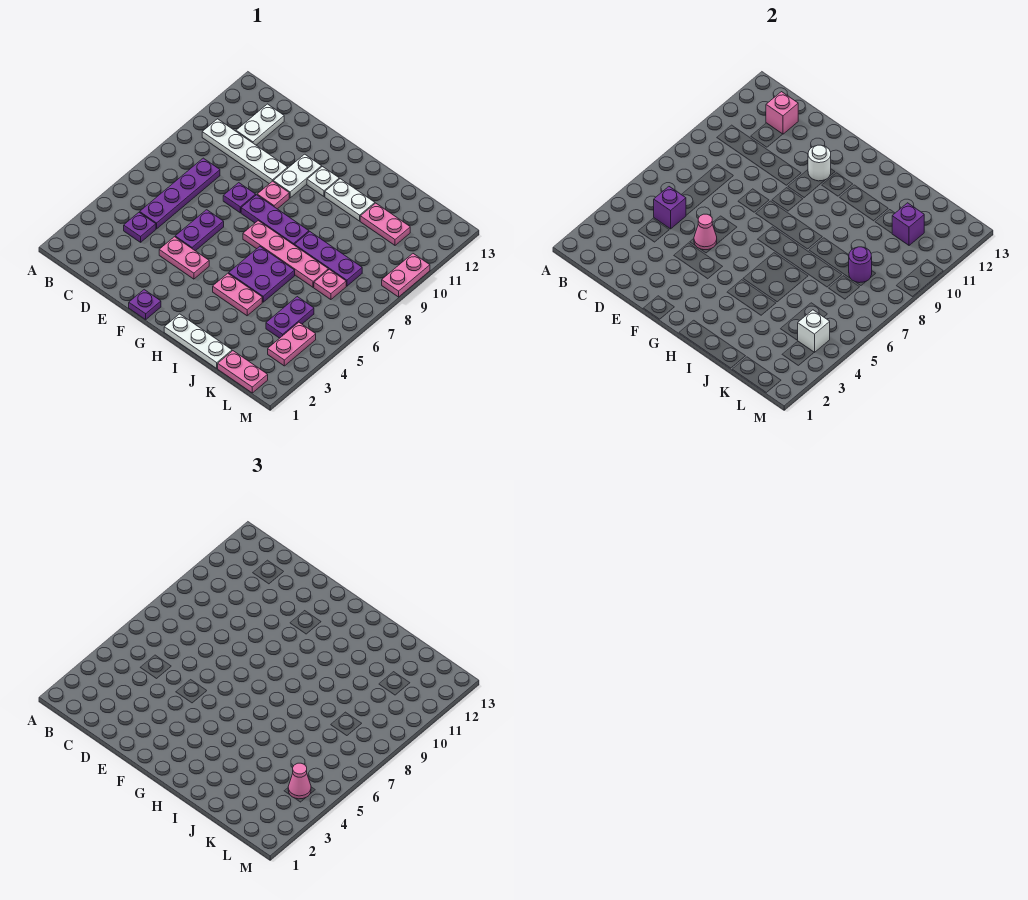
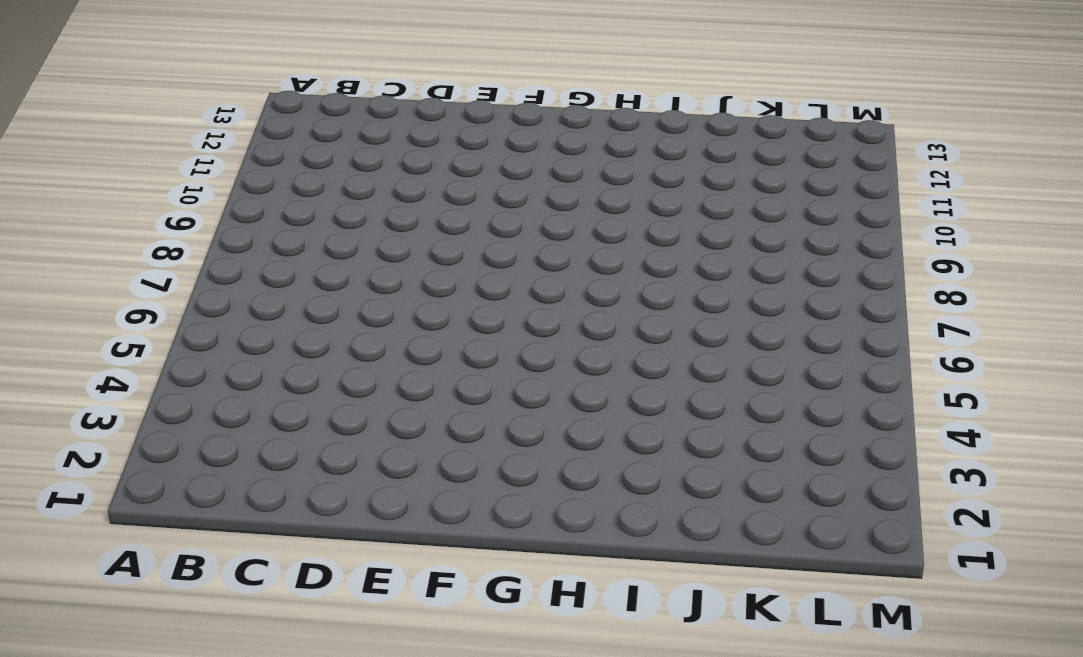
none -> white plate B10:E10 level 1
none -> purple plate C4 level 1
none -> purple plate C5:C8 level 1
none -> white plate C11:C12 level 1

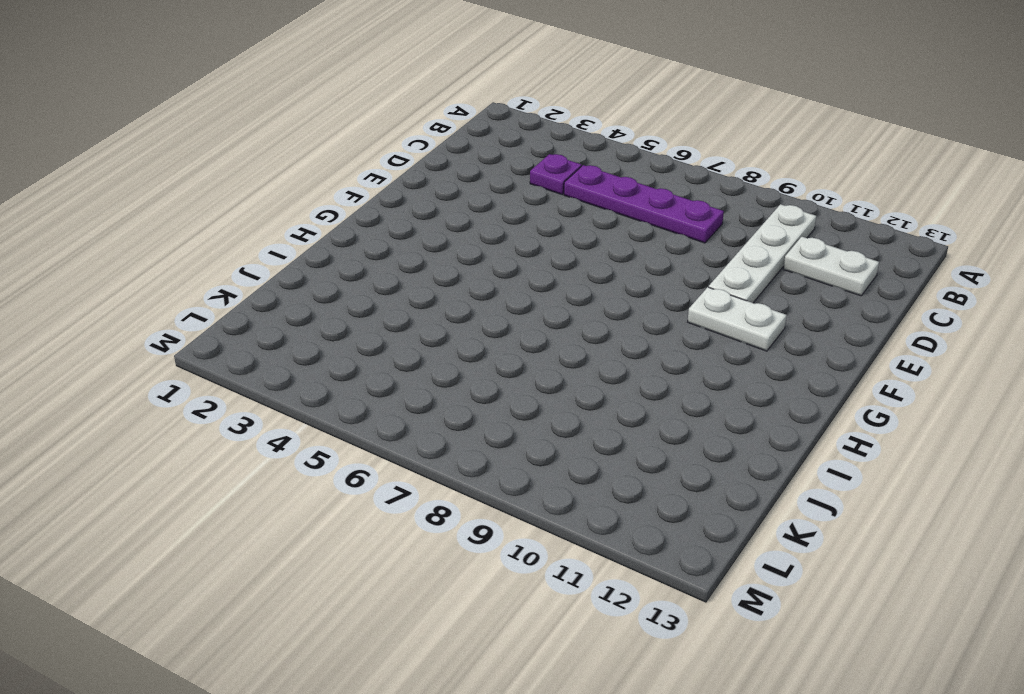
none -> pink plate E4:F4 level 1
none -> purple plate E5:E6 level 1
none -> purple plate E8 level 1
none -> purple plate F1 level 1

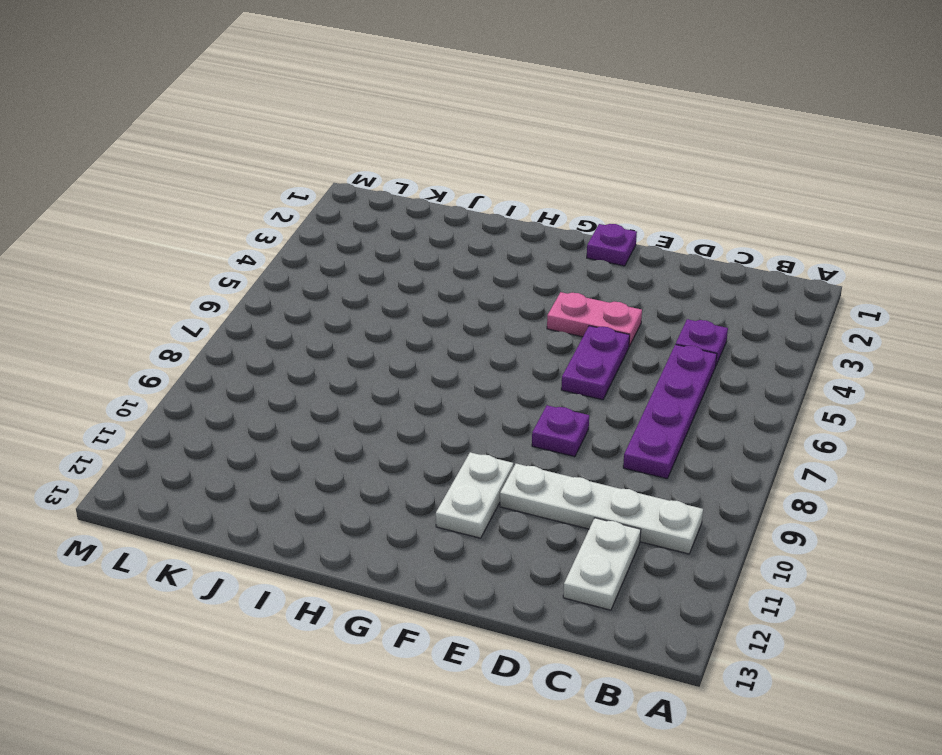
none -> purple plate F8:H8 level 1
none -> pink plate F9 level 1
none -> pink plate G7:J7 level 1
none -> white plate G11 level 1

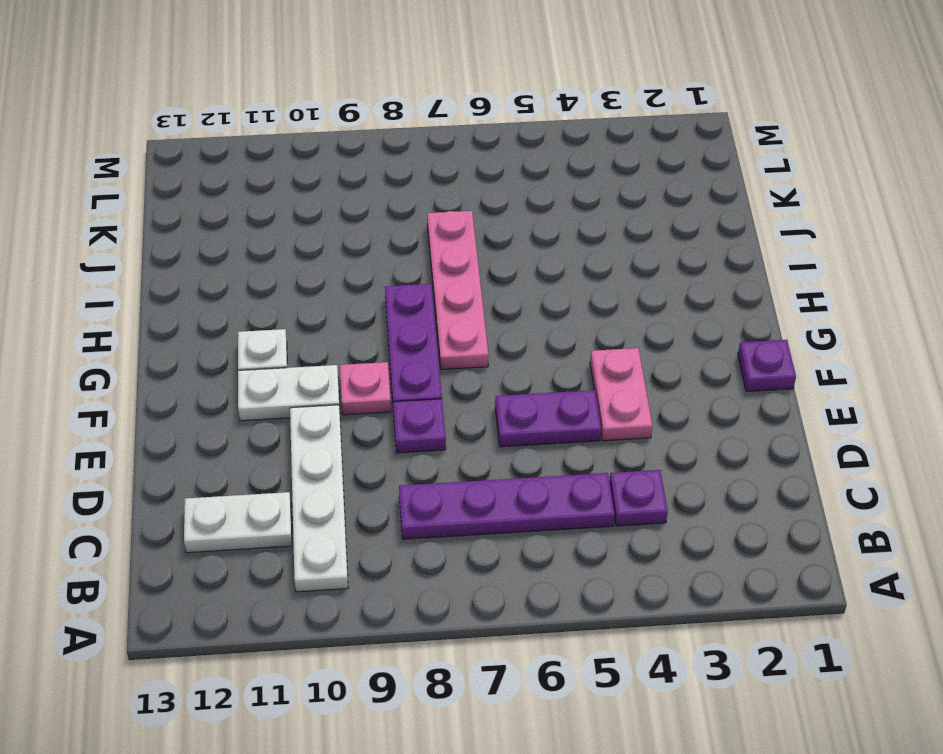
none -> white plate H1:J1 level 1
none -> pink plate H4:I4 level 1
none -> purple plate H5:I6 level 1
none -> white plate H11:I11 level 1

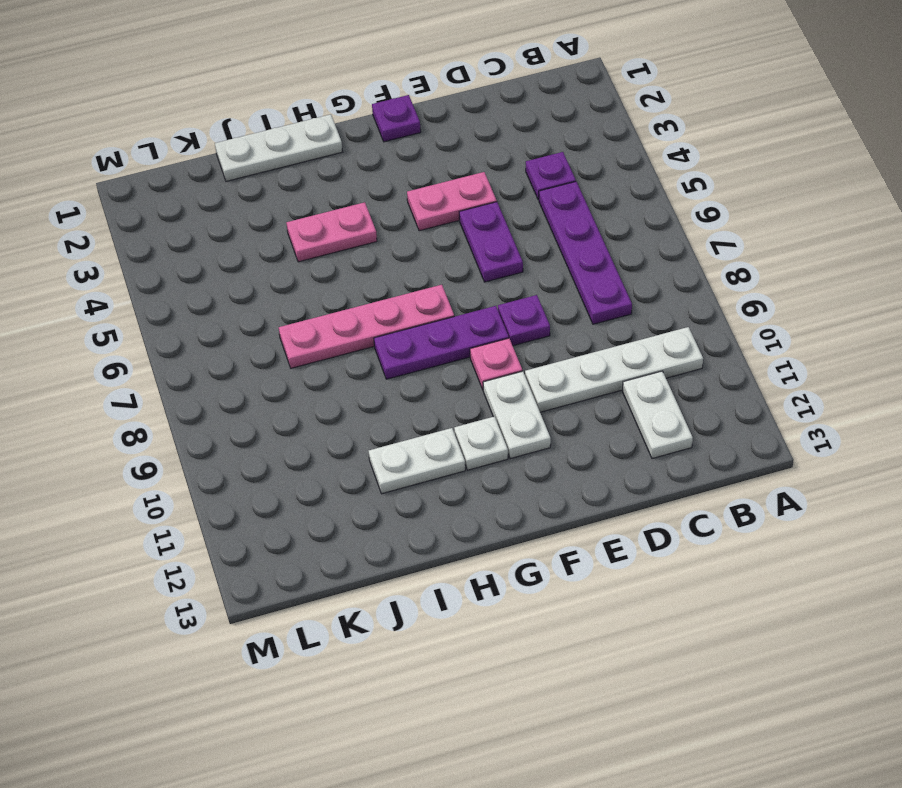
none -> purple plate H5:I6 level 1
none -> purple plate I8:K8 level 1
none -> pink plate J11:K11 level 1
none -> pink plate K1:L1 level 1

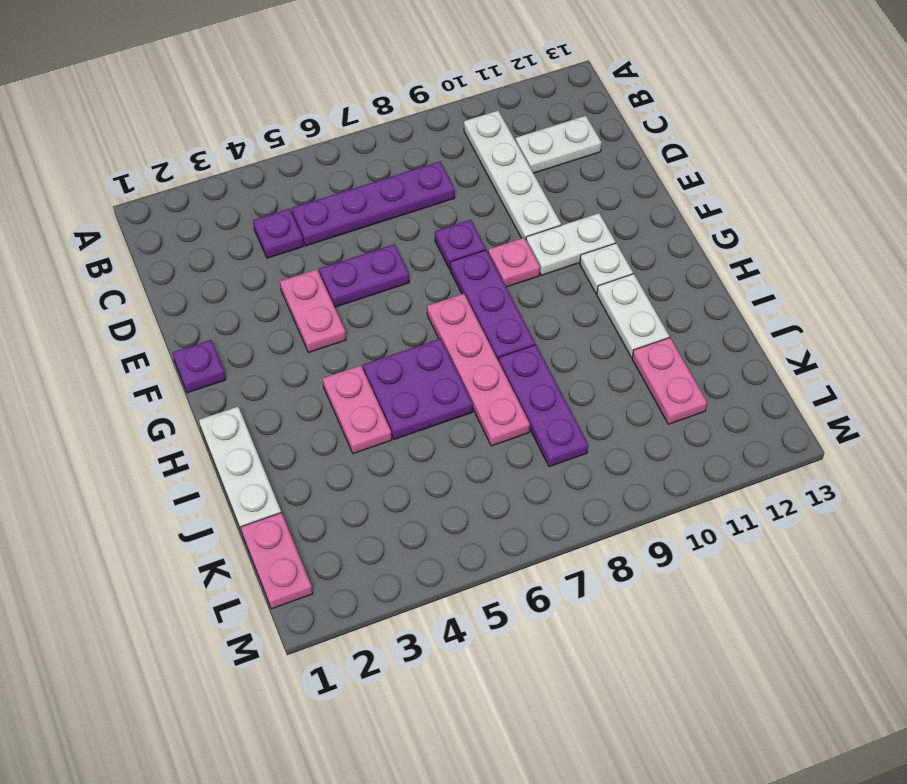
none -> purple plate K4:K5 level 1
none -> pink plate K7 level 1
none -> pink plate L3:L4 level 1
none -> pink plate M9:M10 level 1

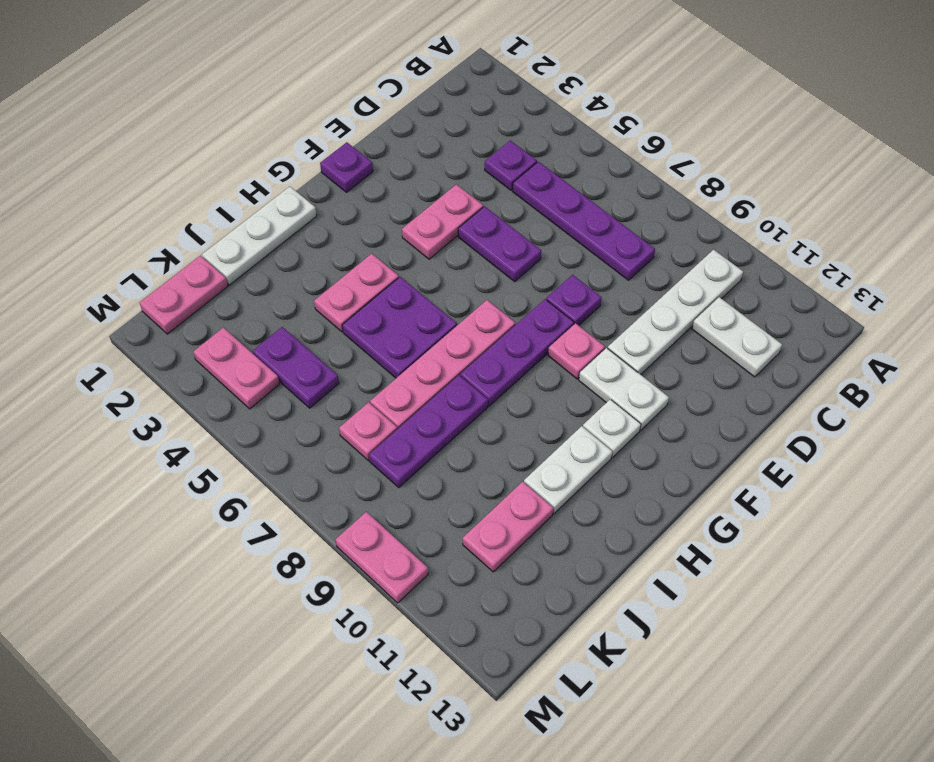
none -> purple brick C5 level 2
none -> pink brick C12 level 2
none -> pink cone E5 level 2
none -> white round brick F11 level 2

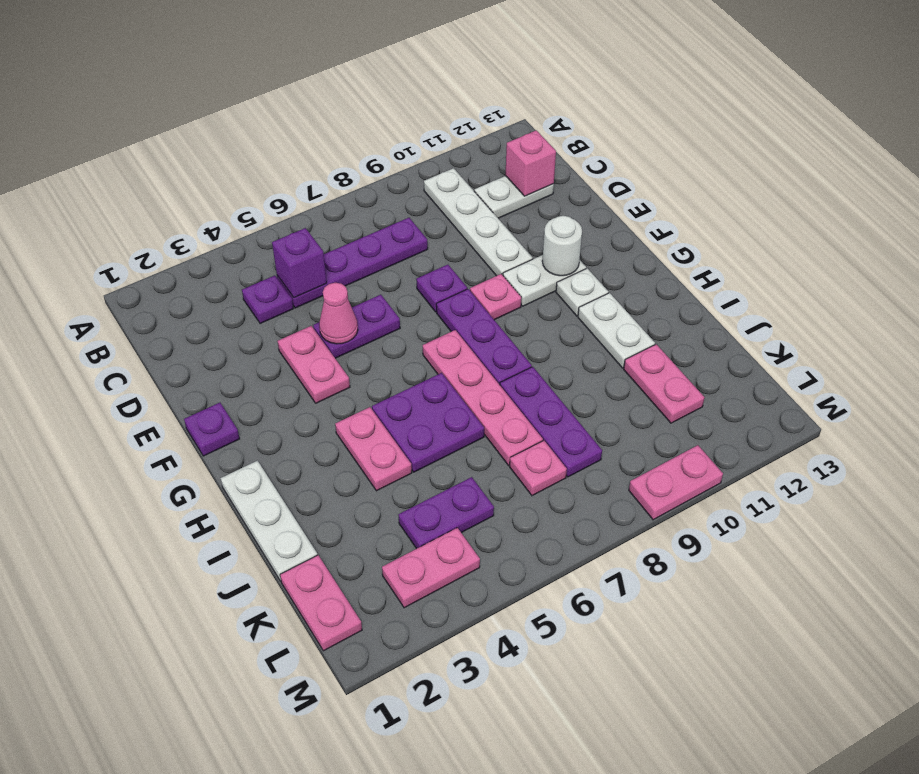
none -> purple round brick K8 level 2
none -> purple brick K11 level 2
none -> white brick L4 level 2
none -> pink cone L4 level 3

